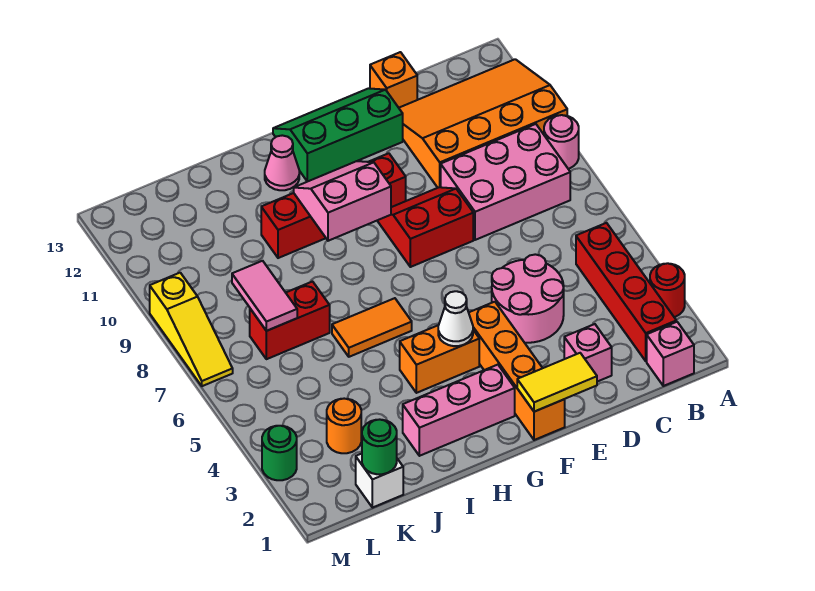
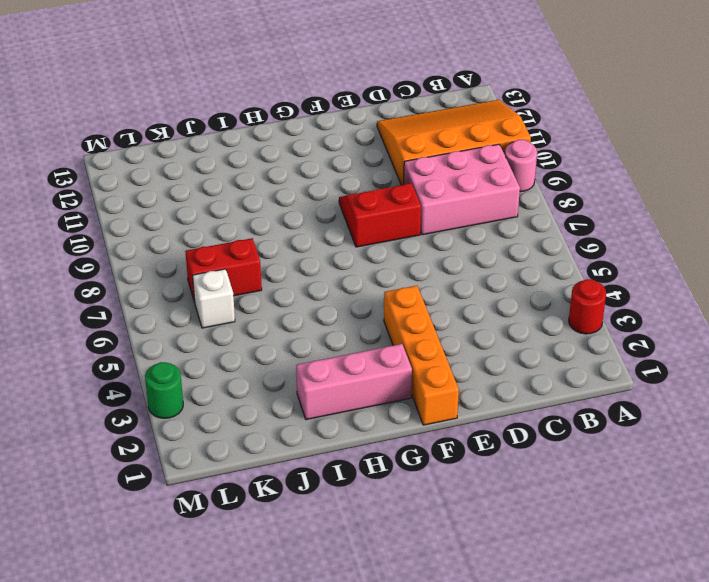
white brick K6 level 1 -> white brick K1 level 1
none -> pink brick B1 level 1
none -> red brick B2:B5 level 1
none -> pink brick D2 level 1

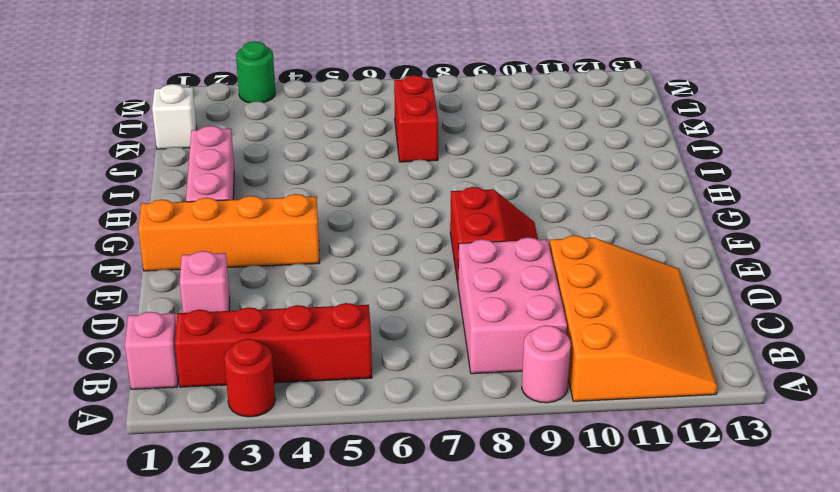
none -> pink round brick D4:E5 level 1
none -> orange brick D13 level 1
none -> green slope E12:G13 level 1 top 12

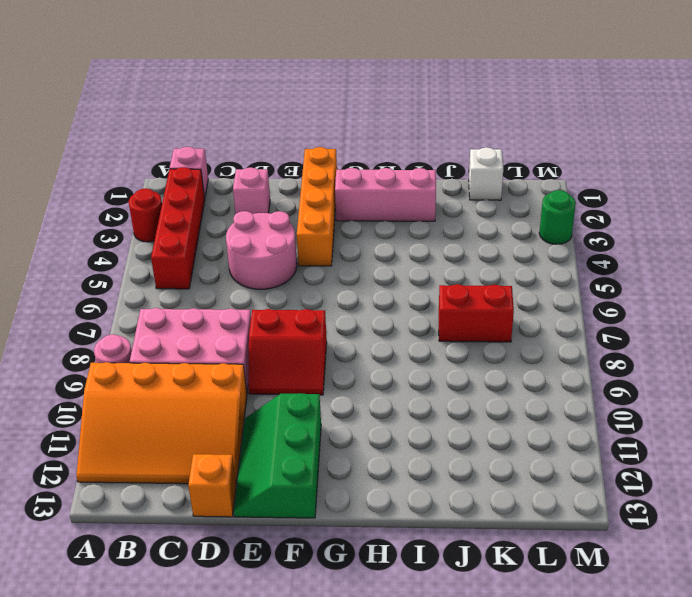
green slope E11:F13 level 1 top F -> green slope E12:G13 level 1 top 12
none -> red brick F10:I10 level 1
none -> orange brick G4:H4 level 1
none -> orange tile H6:I6 level 1

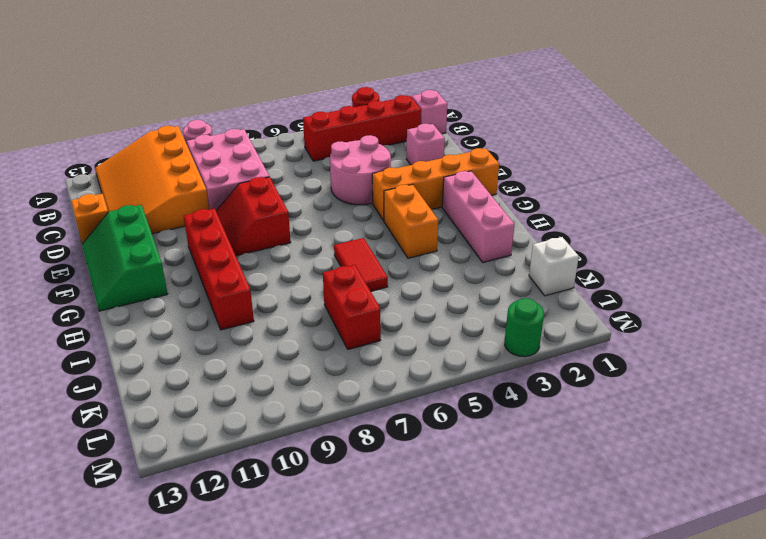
red tile H6:I6 level 1 -> orange tile H6:I6 level 1
none -> pink cone H12 level 1
none -> orange round brick K3 level 1
none -> yellow slope M7:M9 level 1 top 9

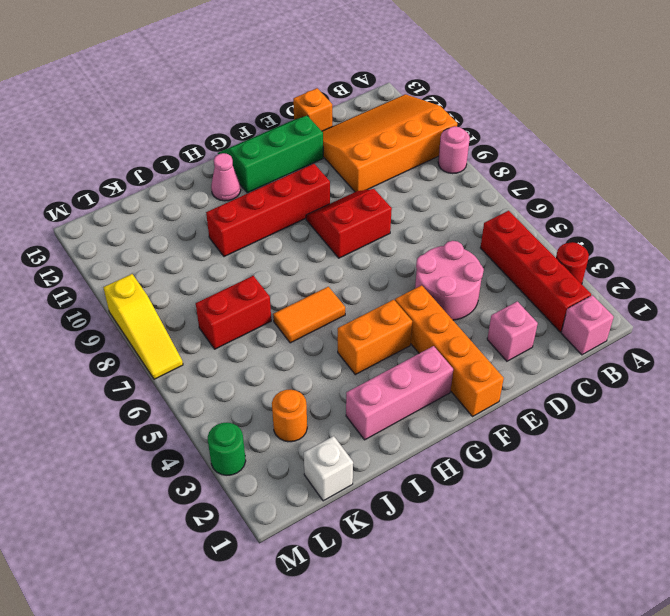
none -> pink brick B8:D9 level 1
none -> yellow tile E1:F1 level 2
none -> white cone G4 level 2

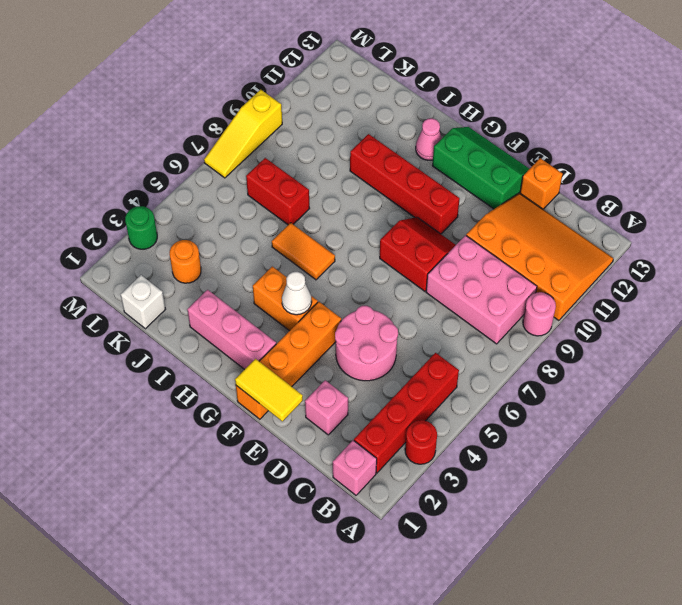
none -> pink slope G9:H10 level 2 top 9
none -> green round brick K1 level 2
none -> pink tile K7:K8 level 2

